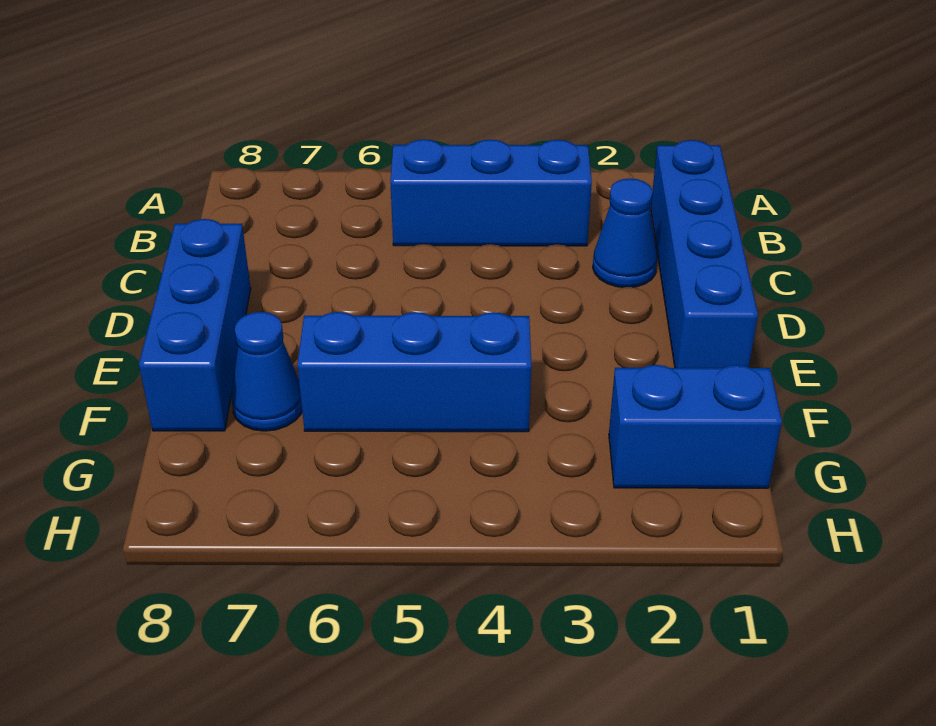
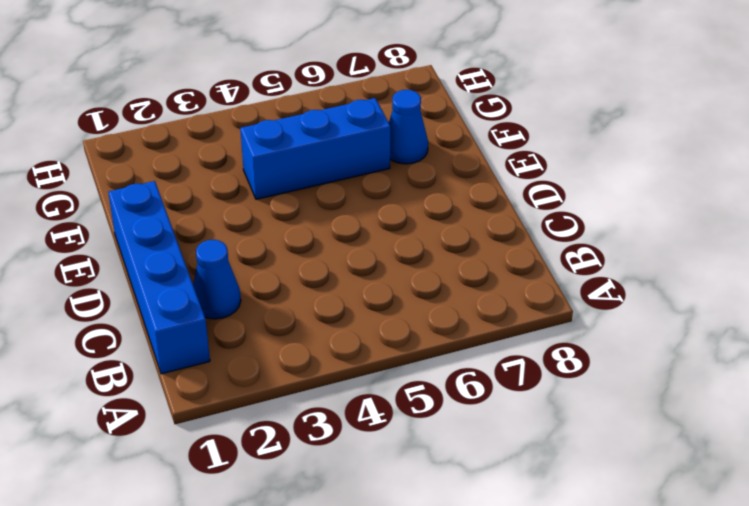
none -> blue brick B3:B5 level 1
none -> blue brick D8:F8 level 1

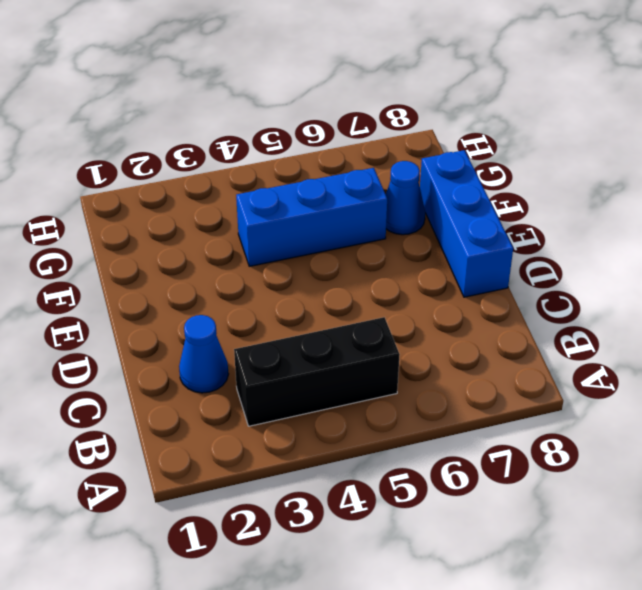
black brick B3:B5 level 1 -> blue brick B3:B5 level 1
none -> blue brick B1:E1 level 1
none -> blue brick G1:G2 level 1

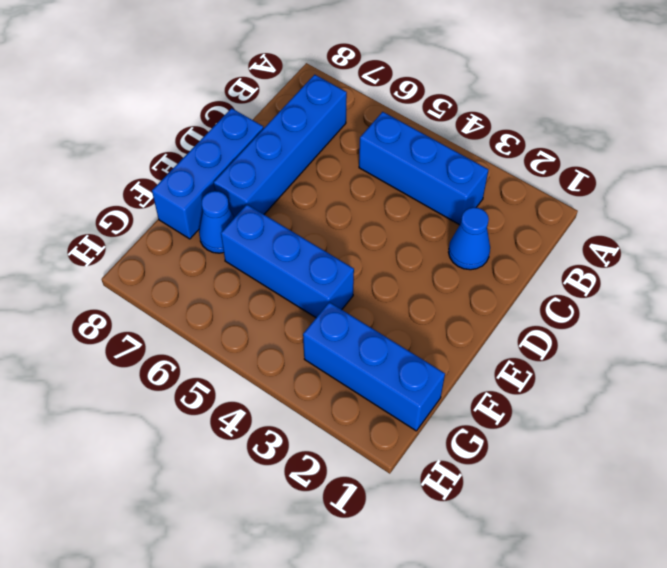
blue brick B7:E7 level 1 -> blue brick B1:E1 level 1
blue brick G1:G3 level 1 -> blue brick G1:G2 level 1

